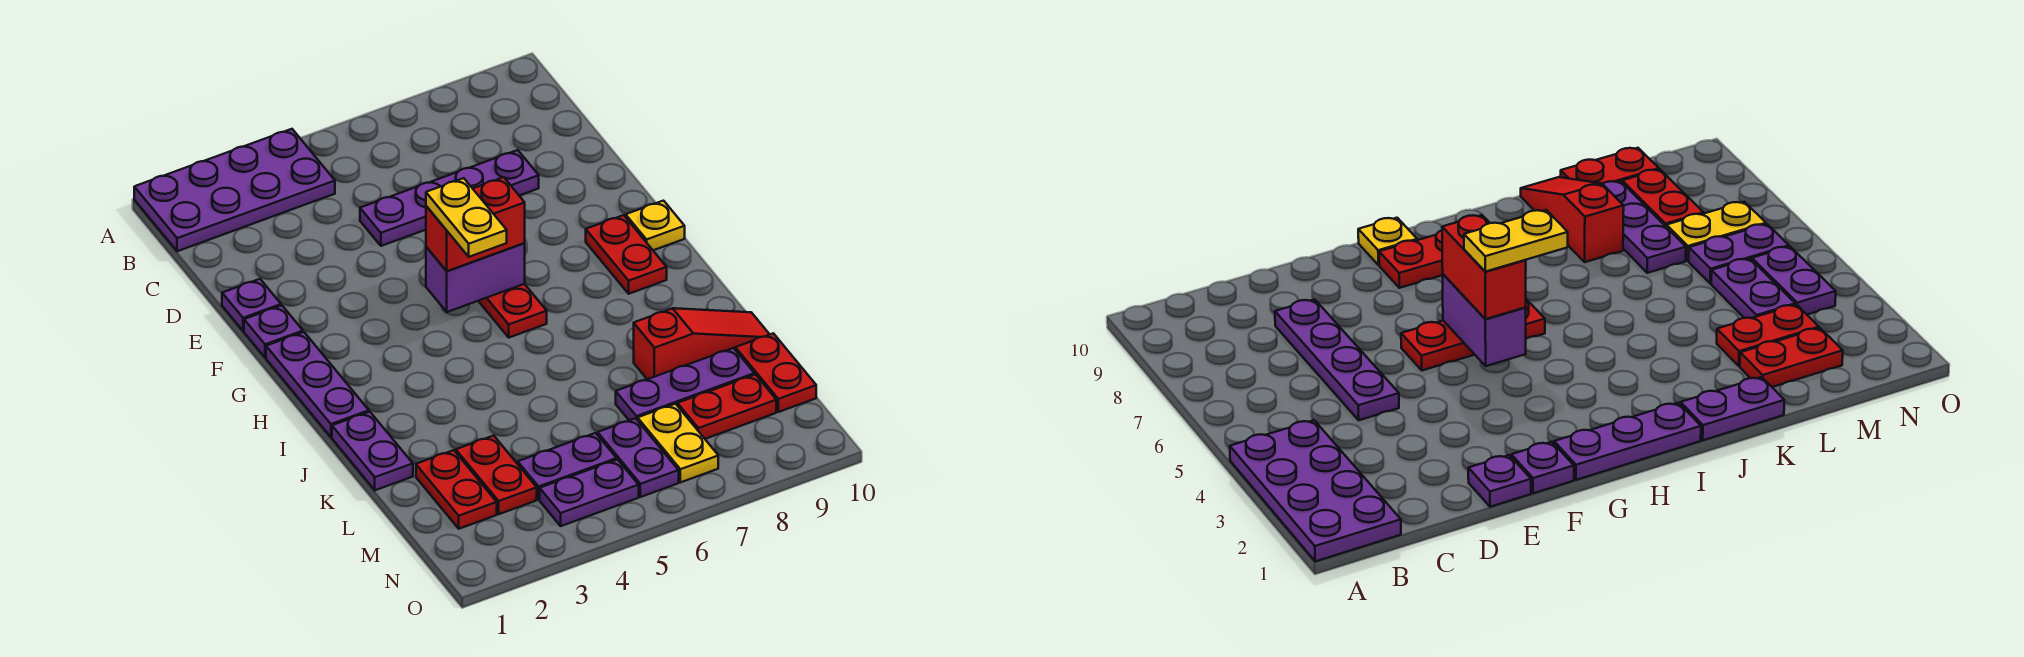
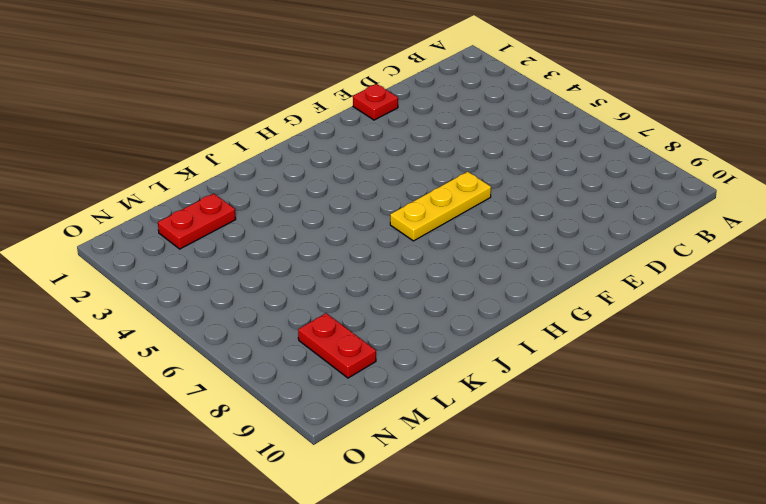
red plate E1 level 1 -> purple plate E1 level 1
yellow plate F6:H6 level 1 -> red plate F6:H6 level 1
none -> purple plate A1:B4 level 1
none -> purple plate D5:D8 level 1
none -> purple plate F1 level 1

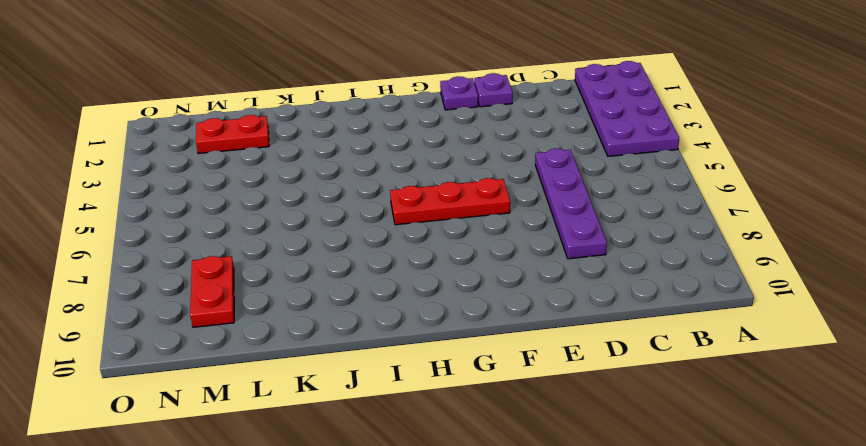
none -> purple plate G1:I1 level 1
none -> red plate G9:H9 level 1
none -> yellow plate G10 level 1

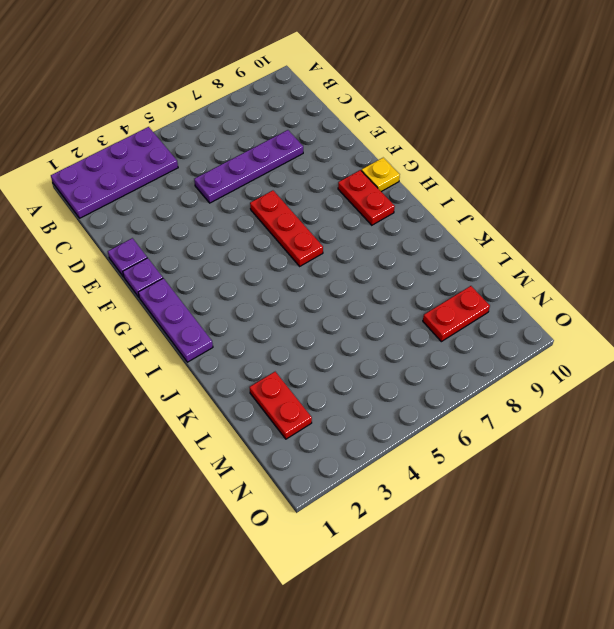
none -> purple plate J1:K1 level 1
none -> red slope K8:K10 level 1 top 8
none -> red plate L3:M3 level 1

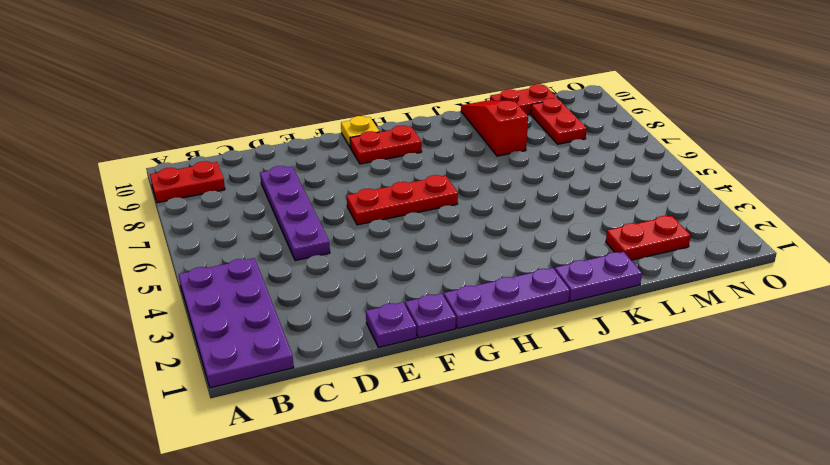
red plate A9:B9 level 1 -> red plate L3:M3 level 1
none -> purple plate L7:L9 level 1
none -> purple plate M4:M5 level 1
none -> purple plate M6:N6 level 1

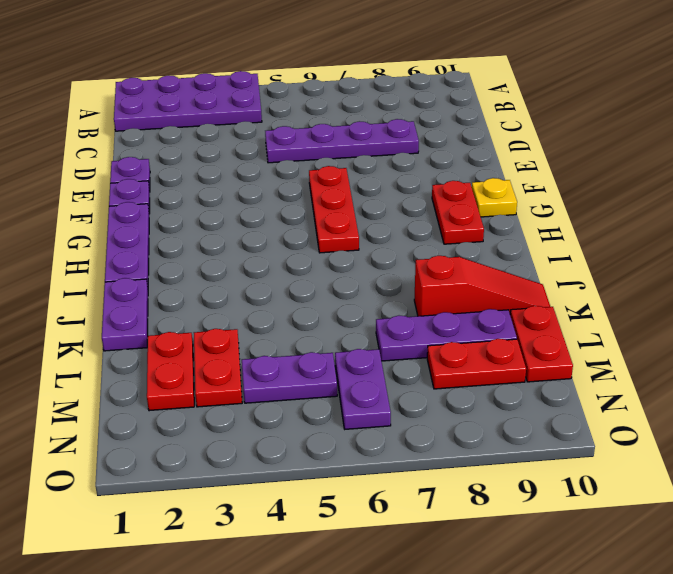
none -> yellow plate M7:N7 level 1
none -> purple plate N4:N5 level 1
none -> purple brick G5:G6 level 2

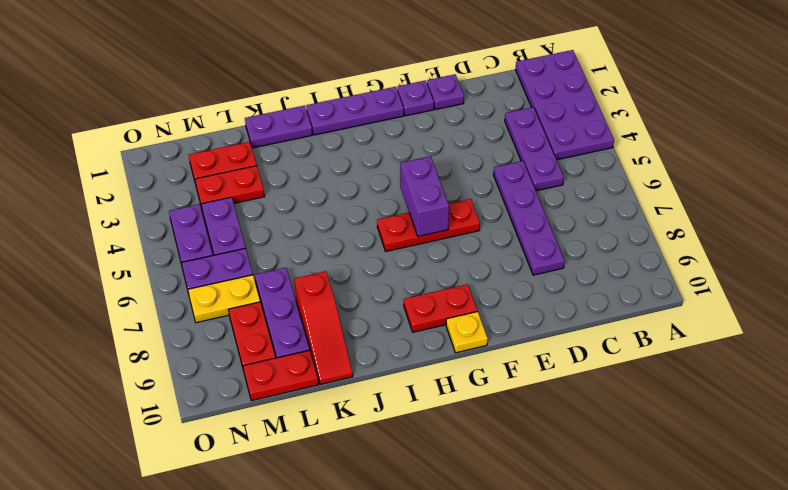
purple plate C3:C5 level 1 -> none
none -> red brick G5:G6 level 3
none -> yellow plate G5:H5 level 4

